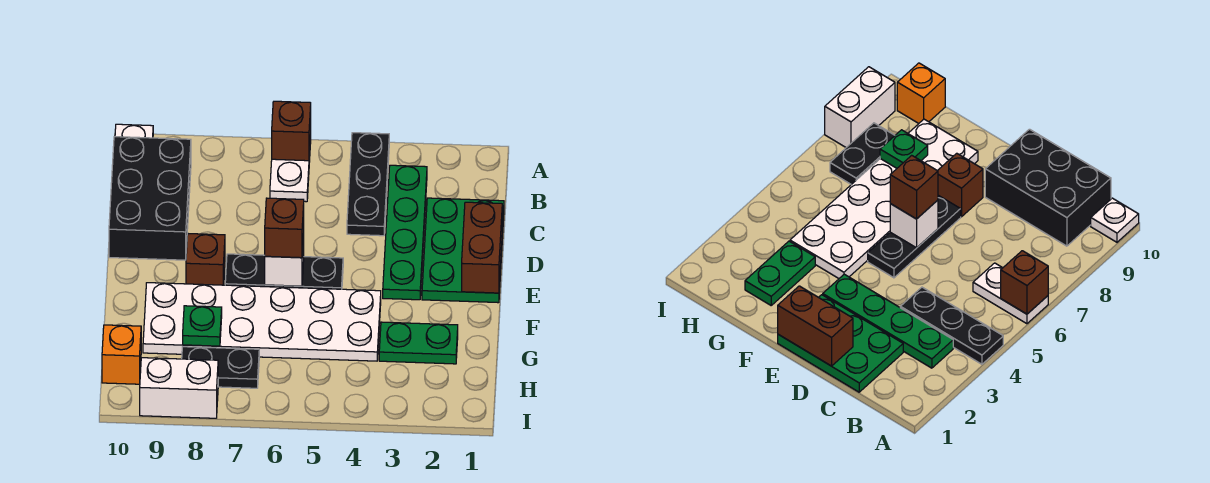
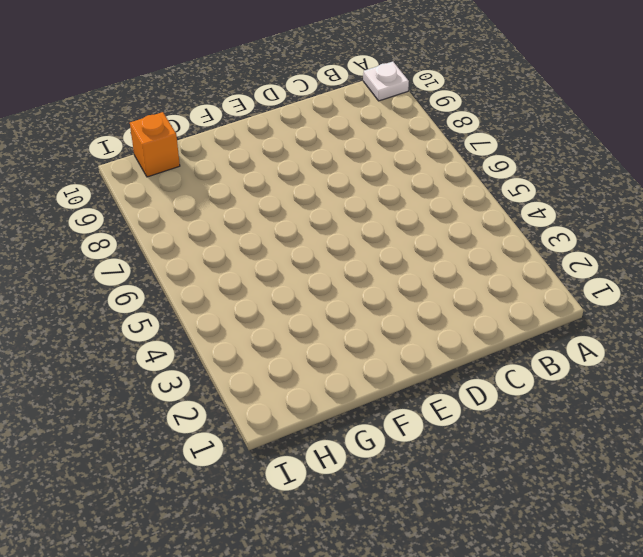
none -> black plate A4:C4 level 1
none -> white plate A6:B6 level 1
none -> green plate B3:E3 level 1

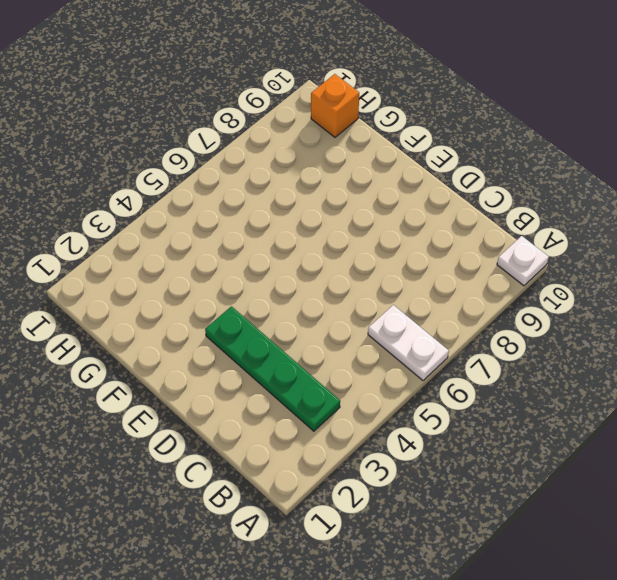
none -> black plate A4:C4 level 1
none -> black brick B9:D10 level 1
none -> green plate C1:E2 level 1

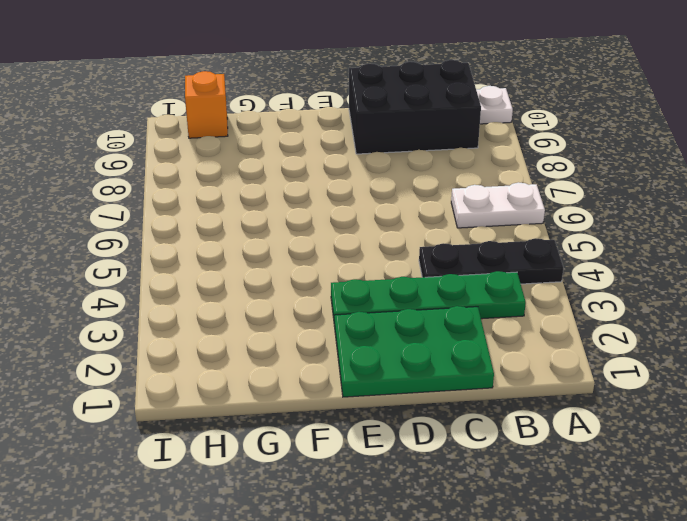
none -> black plate E5:E7 level 1
none -> brown brick E8 level 1
none -> white plate F4:G9 level 1

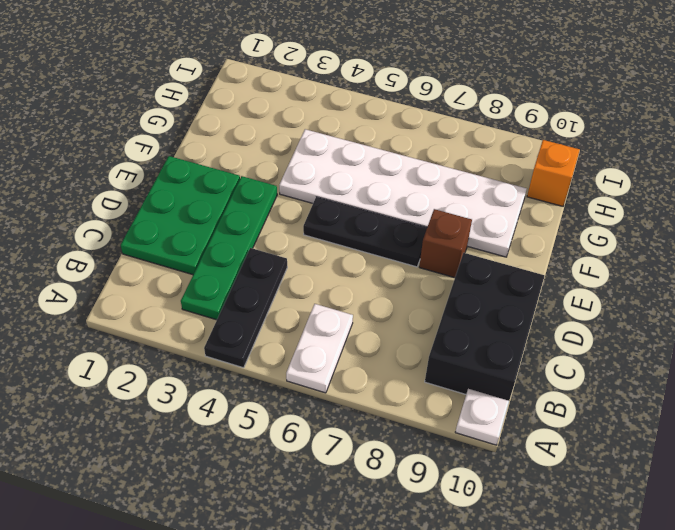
none -> green plate G2:G3 level 1
none -> black plate H7:H8 level 1
none -> white brick I8:I9 level 1

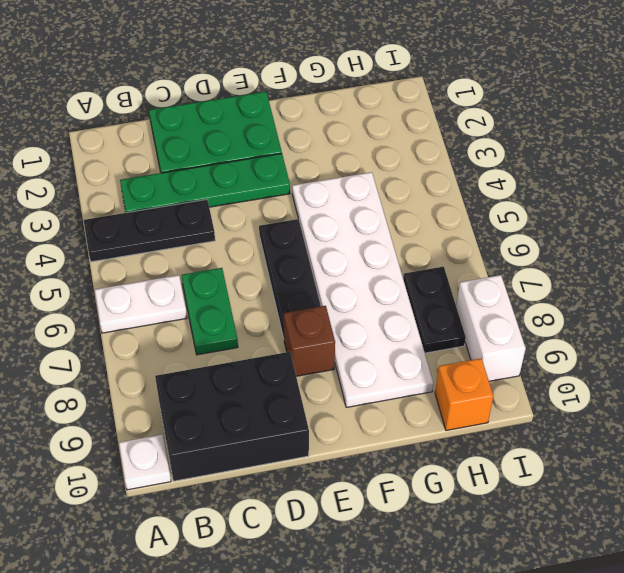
green plate C6:C7 level 1 -> green plate G2:G3 level 1
none -> brown brick A6 level 2
none -> brown brick D1:E1 level 2
none -> white brick E6 level 2

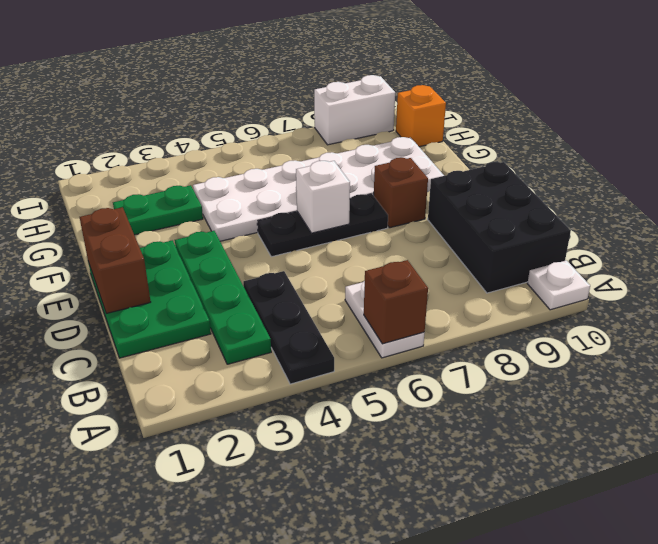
none -> black plate H7:H8 level 1
none -> green plate G8 level 2
none -> brown brick E6 level 3

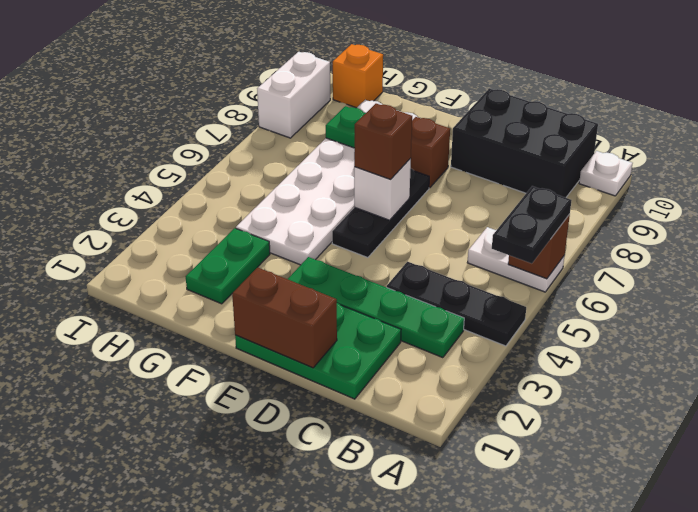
black plate A5:A6 level 3 -> black plate H7:H8 level 1

